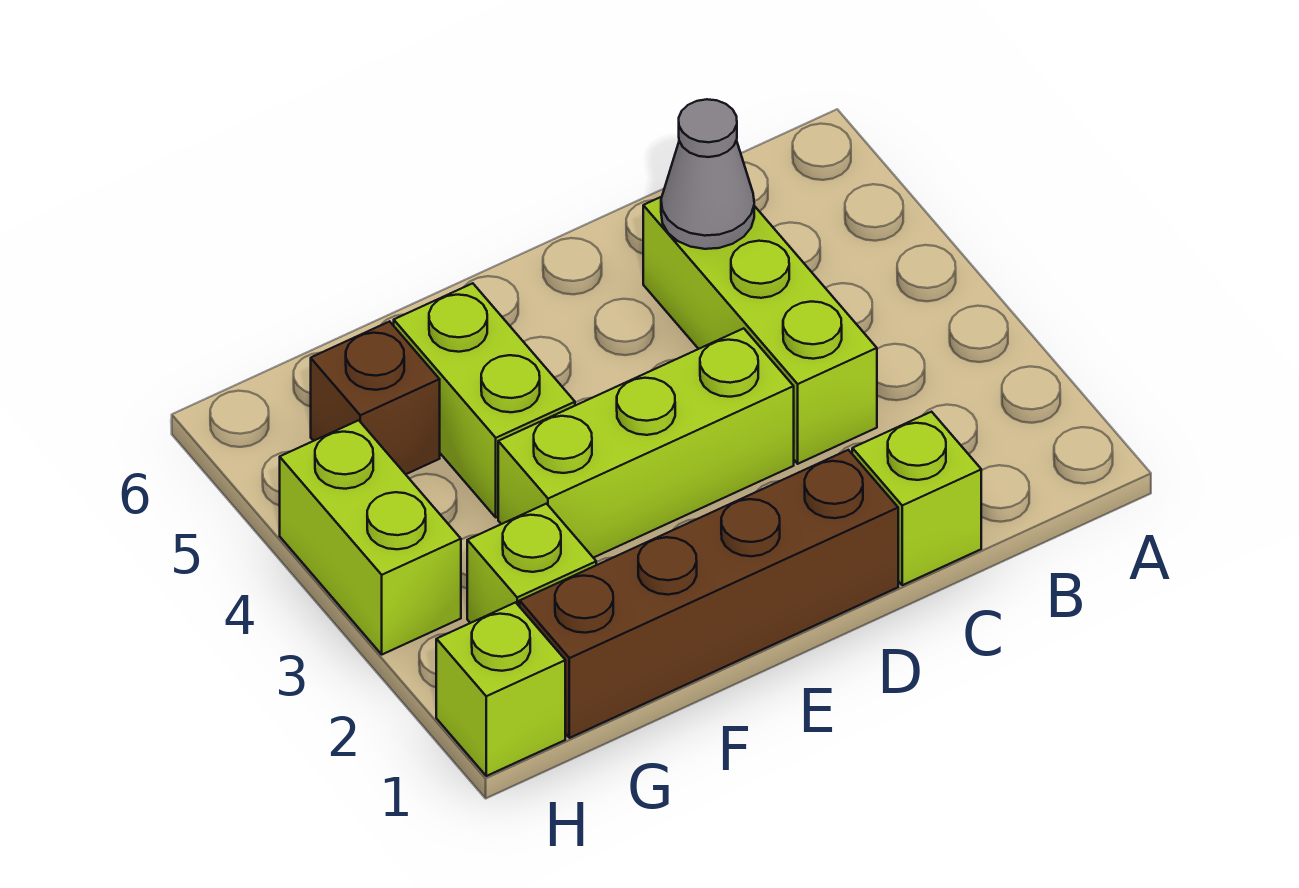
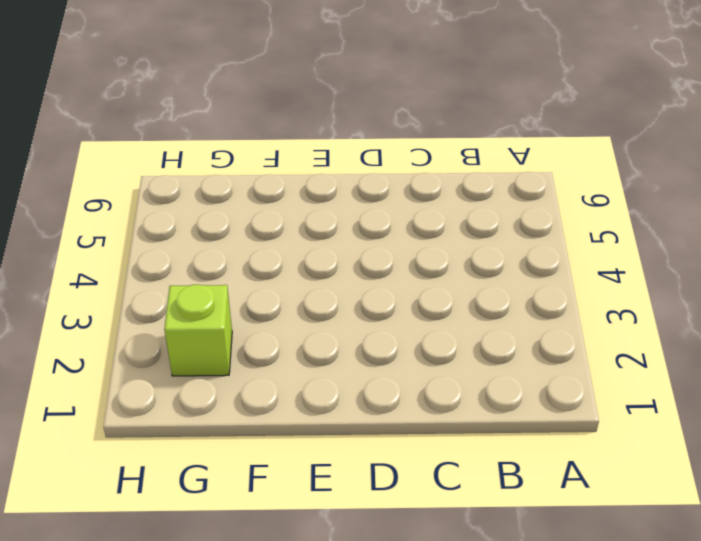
none -> lime brick C1 level 1
none -> lime brick C3:C5 level 1

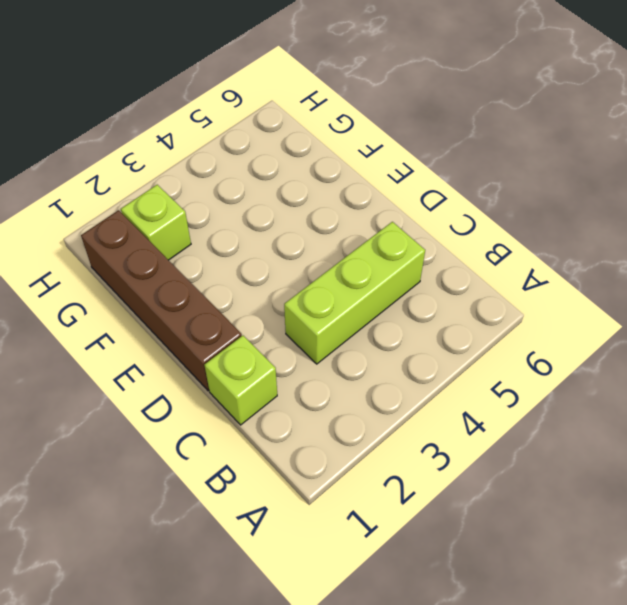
none -> lime brick D3:F3 level 1
none -> lime brick F4:F5 level 1

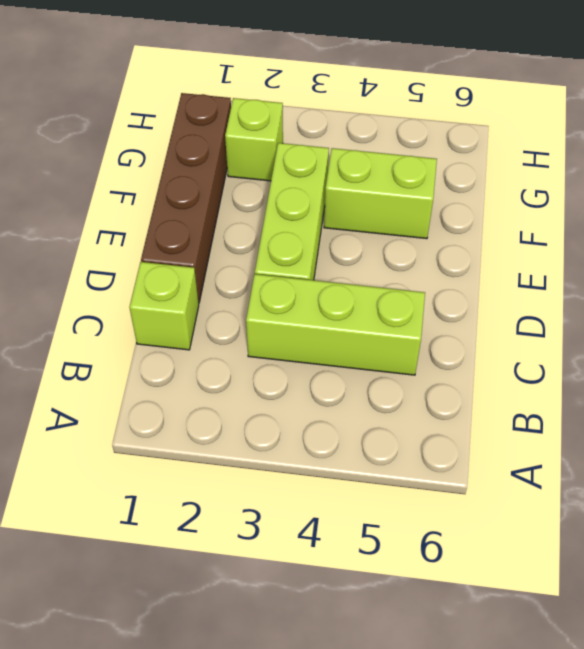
none -> brown brick G5 level 1
none -> lime brick H1 level 1

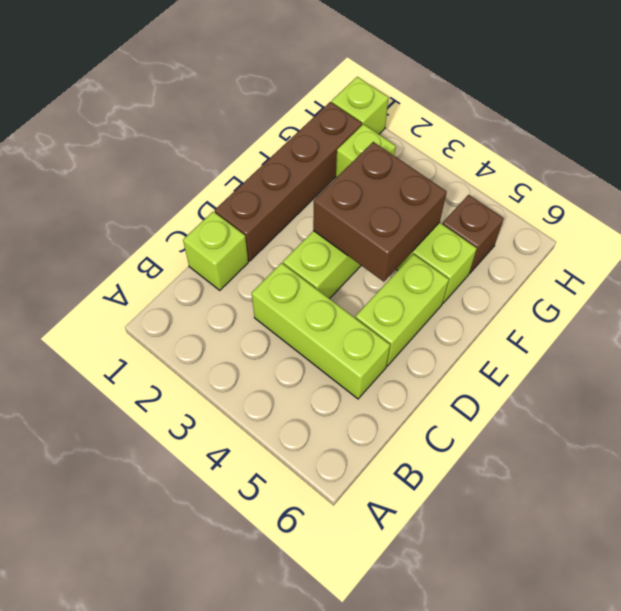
lime brick D5:E5 level 1 -> lime brick H3:H4 level 1
brown brick E3:F4 level 2 -> none
none -> grey cone C5 level 2

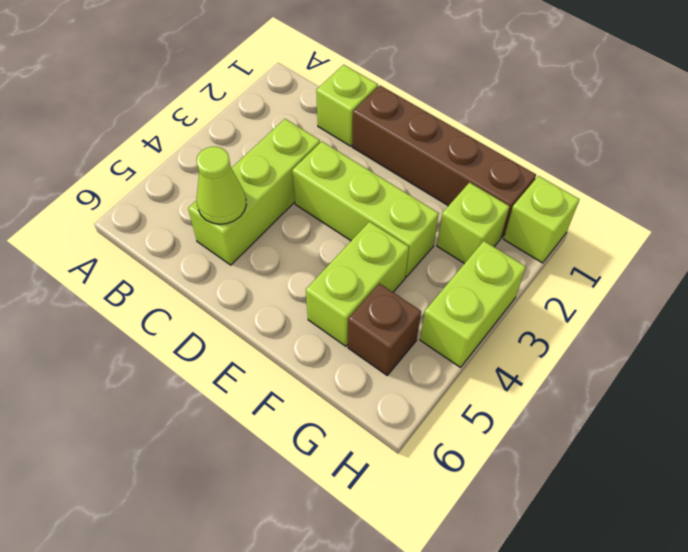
lime cone C5 level 2 -> grey cone C5 level 2

